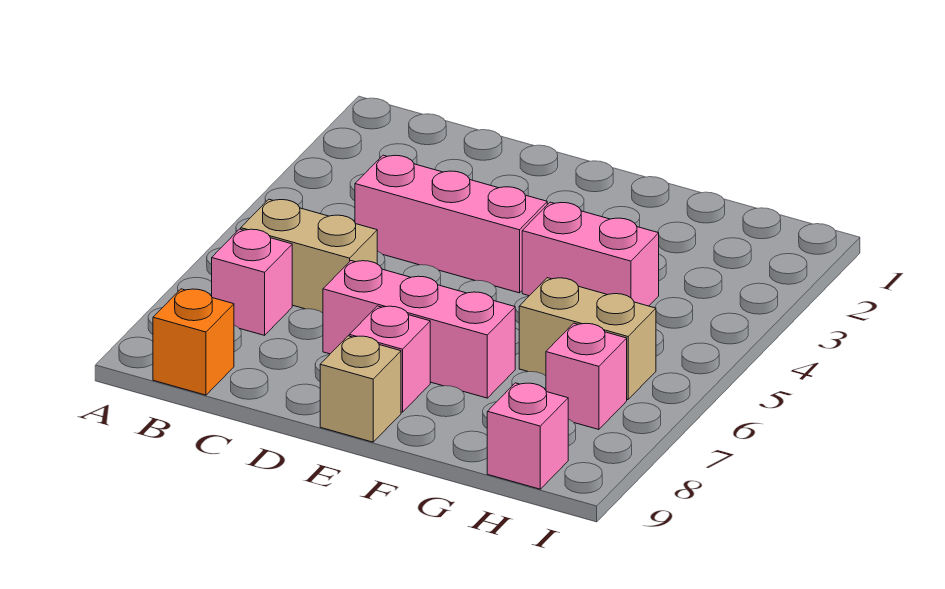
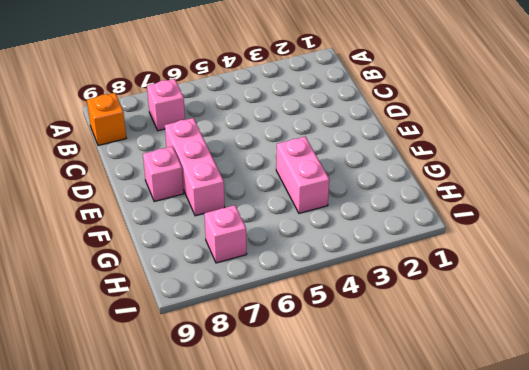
none -> tan brick B6:C6 level 1
none -> pink brick C4:E4 level 1

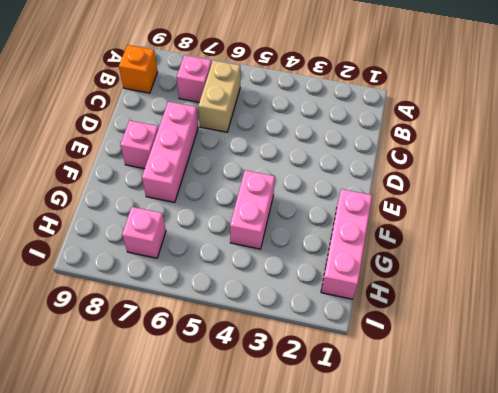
pink brick F1:H1 level 1 -> pink brick C4:E4 level 1
none -> tan brick E9 level 1
none -> tan brick G6:H6 level 1

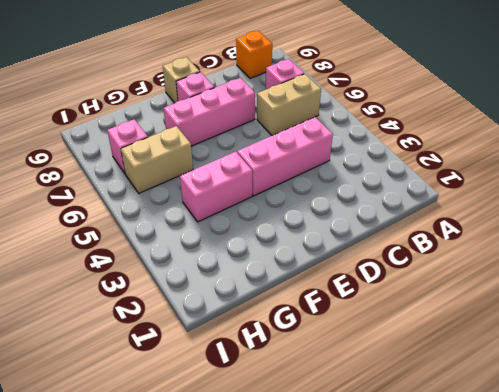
none -> pink brick H9 level 1

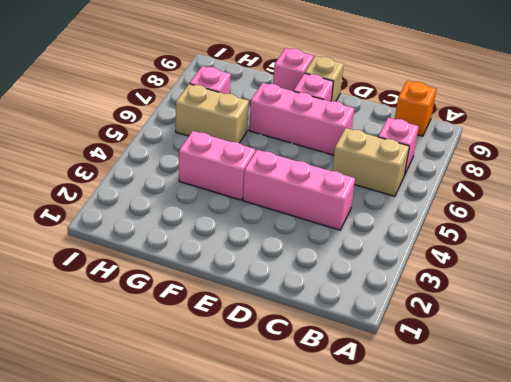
pink brick F9 level 1 -> pink brick H9 level 1

